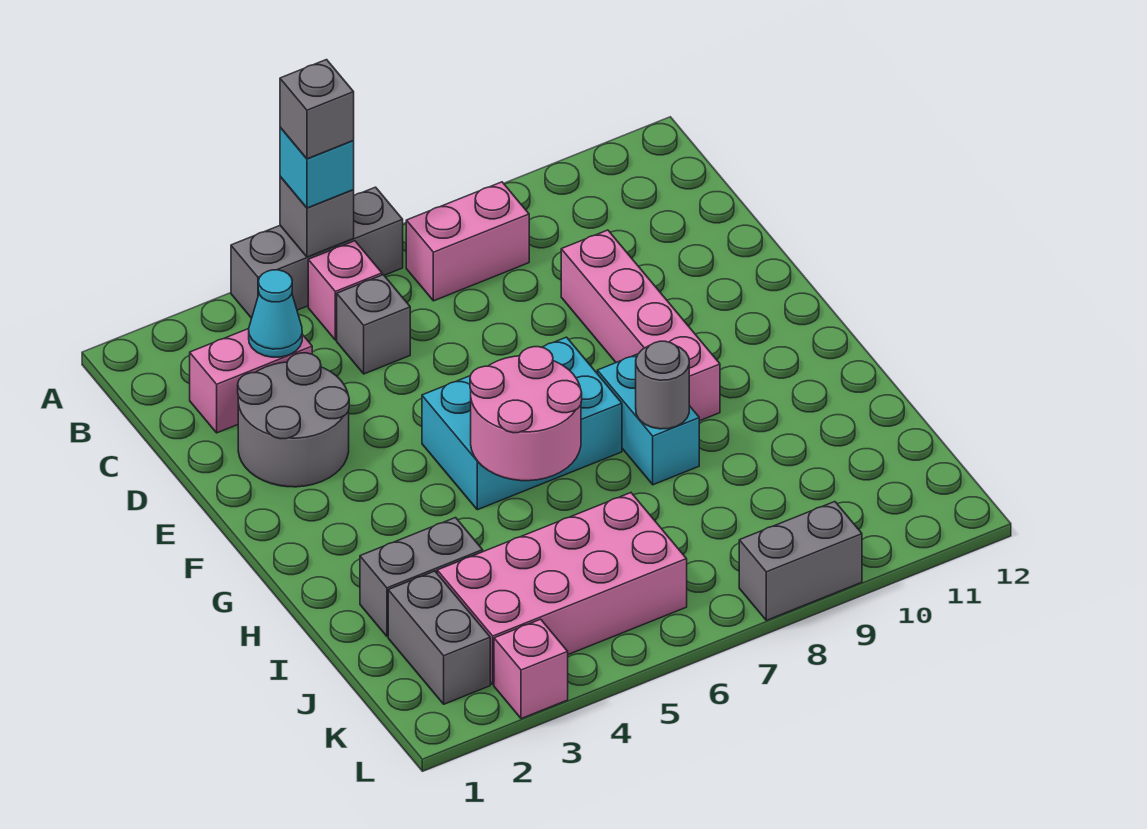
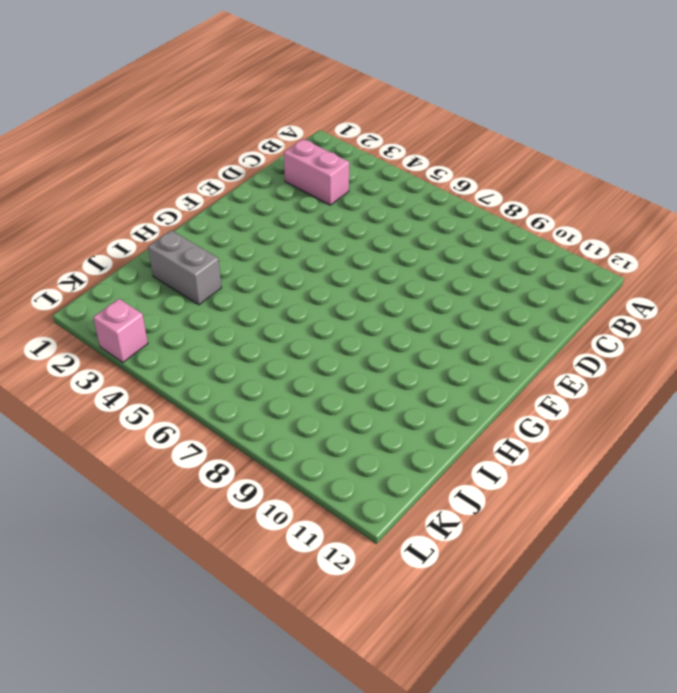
none -> grey brick A4:A6 level 1
none -> pink brick B5 level 1
none -> pink brick B7:B8 level 1

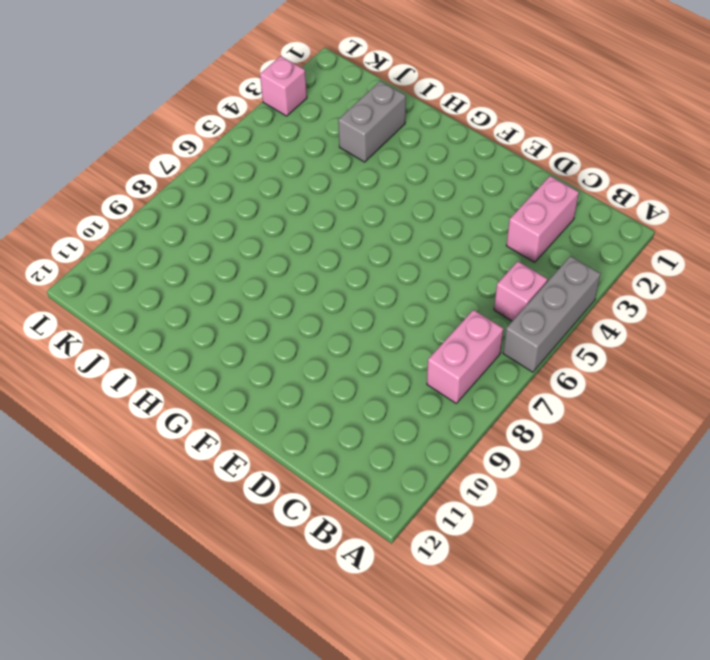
none -> grey brick C5 level 1
none -> grey round brick D2:E3 level 1
none -> pink brick D9:G9 level 1

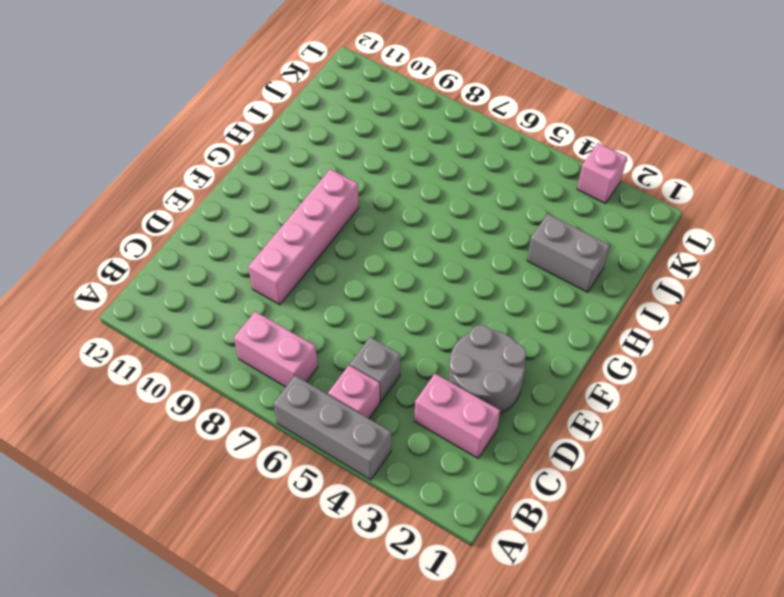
none -> cyan brick F5:G7 level 1
none -> cyan brick G8:H8 level 1
none -> grey brick J2:K2 level 1

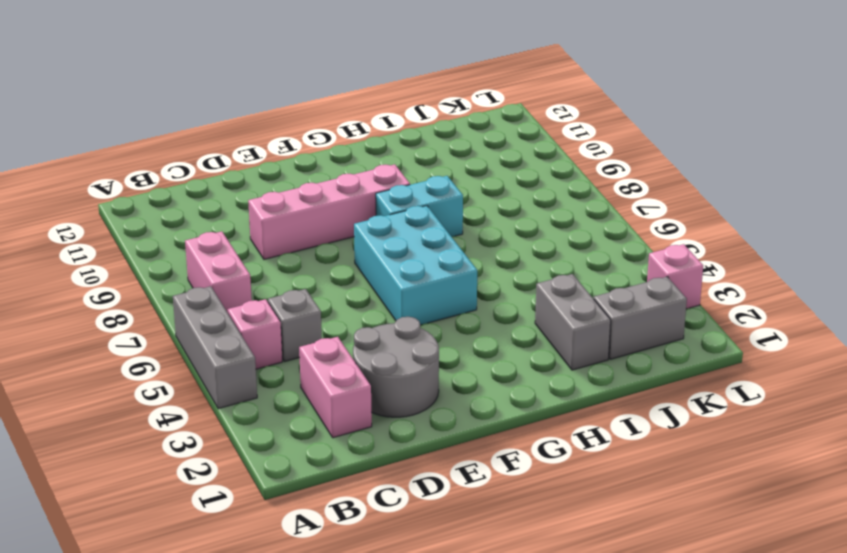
none -> pink brick J3:K6 level 1
none -> grey brick L8:L9 level 1
none -> grey brick A5 level 2

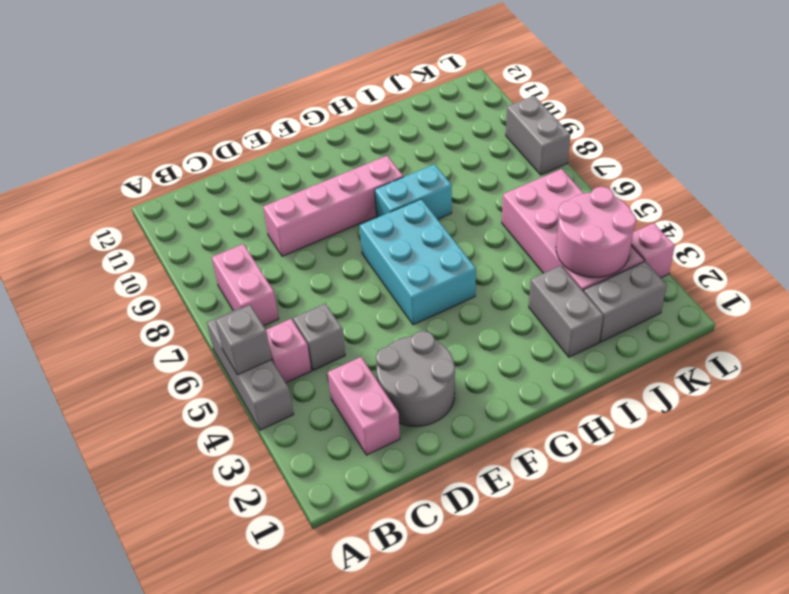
pink round brick J3:K4 level 2 -> pink round brick G5:H6 level 2
none -> cyan cone C3 level 2
none -> grey round brick H8 level 2
none -> cyan brick A5 level 3

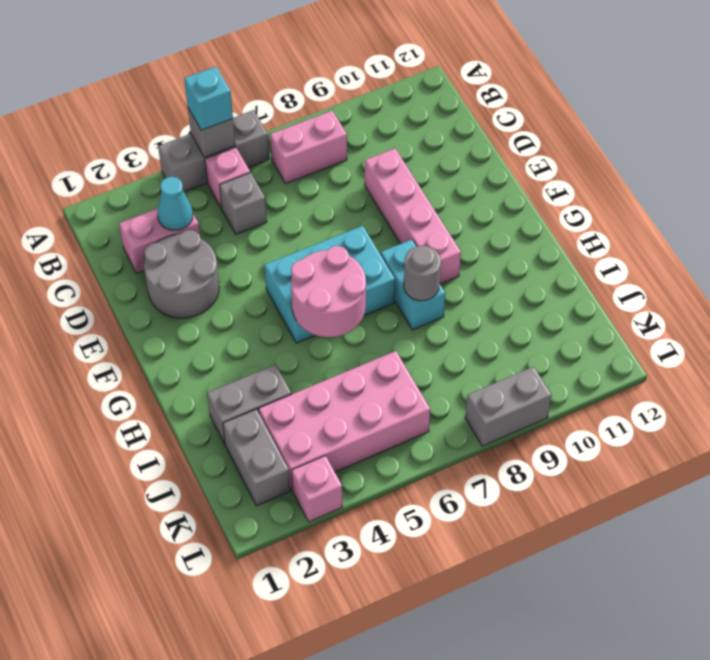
none -> grey brick A5 level 4

